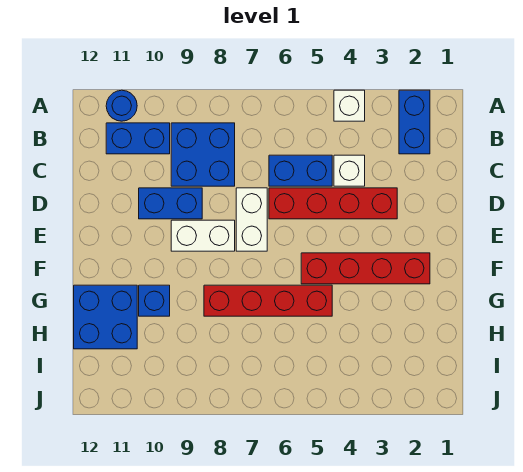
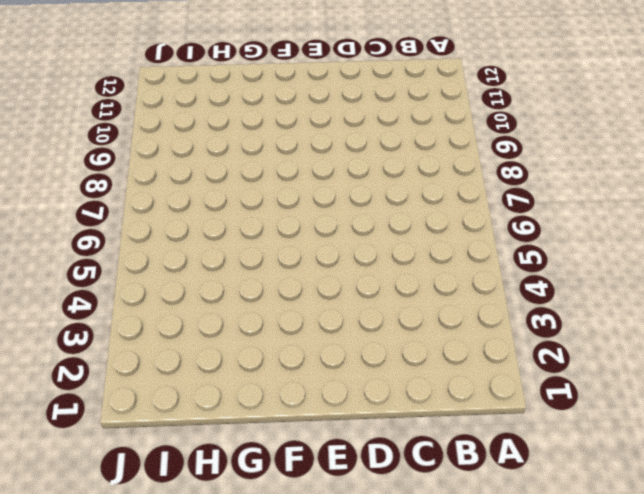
none -> blue brick A2:B2 level 1
none -> white brick A4 level 1
none -> blue round brick A11 level 1

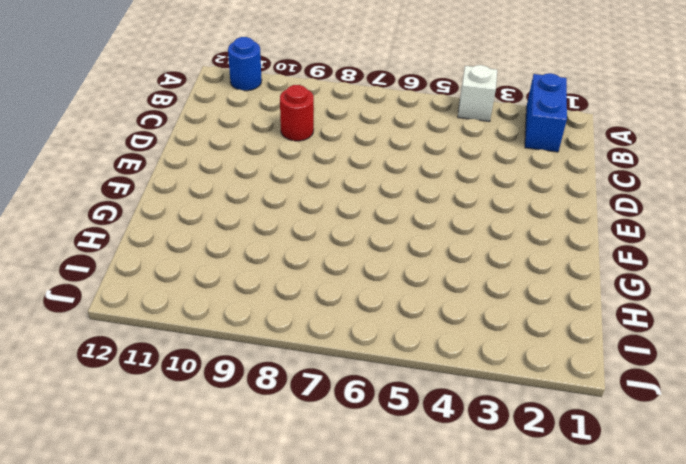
red round brick C9 level 1 -> blue brick B8:C9 level 1
none -> blue brick B10:B11 level 1
none -> white brick C4 level 1
none -> blue brick C5:C6 level 1

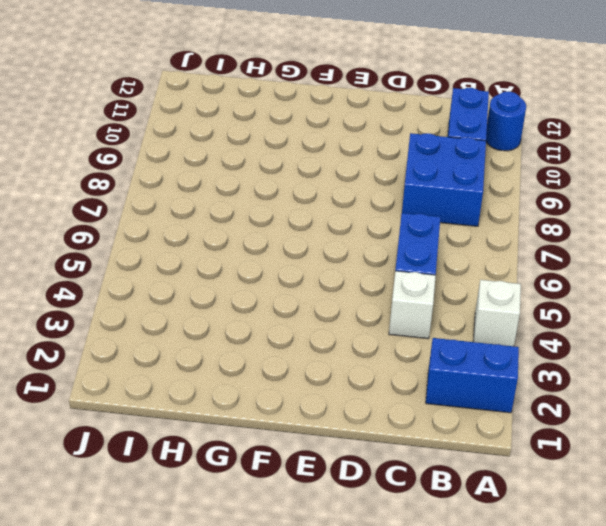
none -> red brick D3:D6 level 1
none -> white brick D7:E7 level 1
none -> blue brick D9:D10 level 1

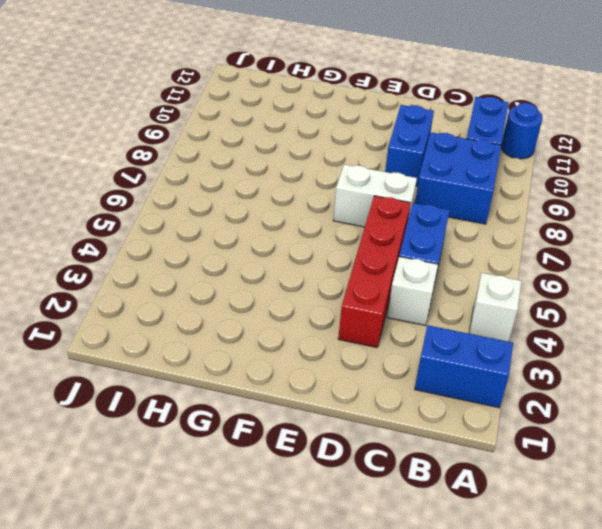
none -> white brick E8:E9 level 1
none -> red brick F2:F5 level 1
none -> red brick G5:G8 level 1

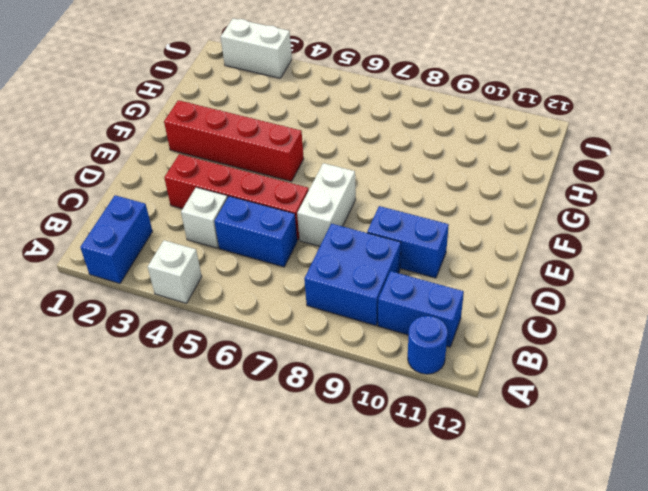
white brick J2:J3 level 1 -> white brick E8:E9 level 1
none -> red brick G5:G8 level 1
none -> blue brick G10 level 1
none -> blue brick G11:H12 level 1

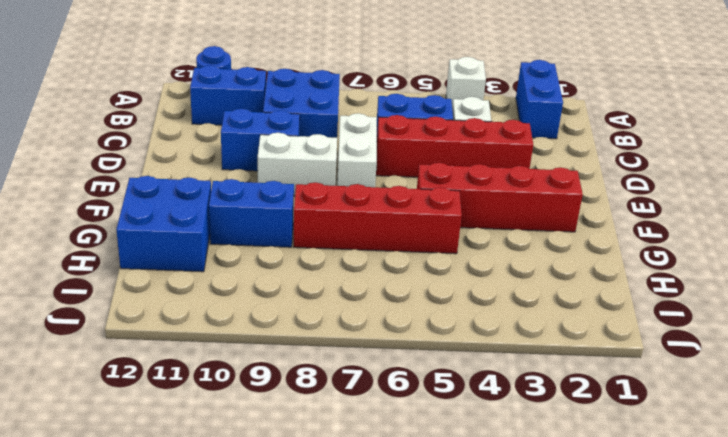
blue brick G9:G10 level 1 -> blue brick G10 level 1

